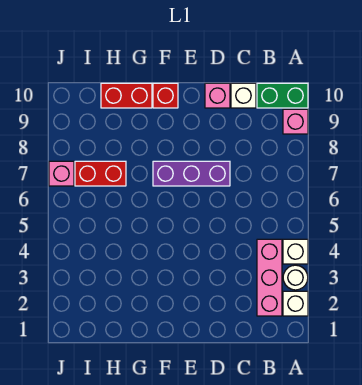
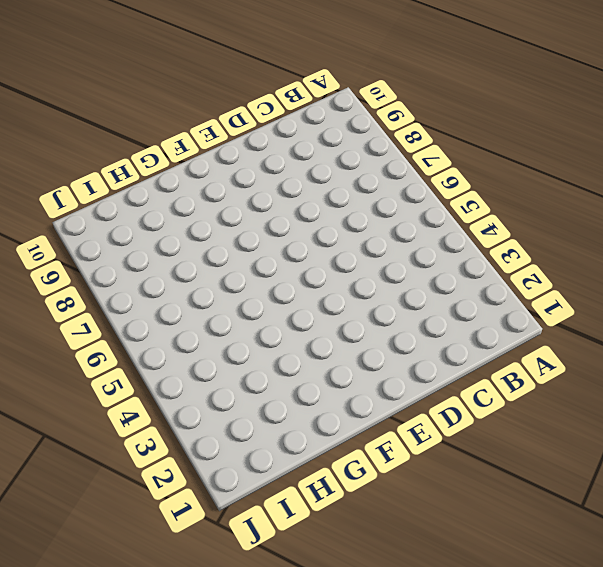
none -> white brick A2 level 1
none -> white round brick A3 level 1
none -> white brick A4 level 1

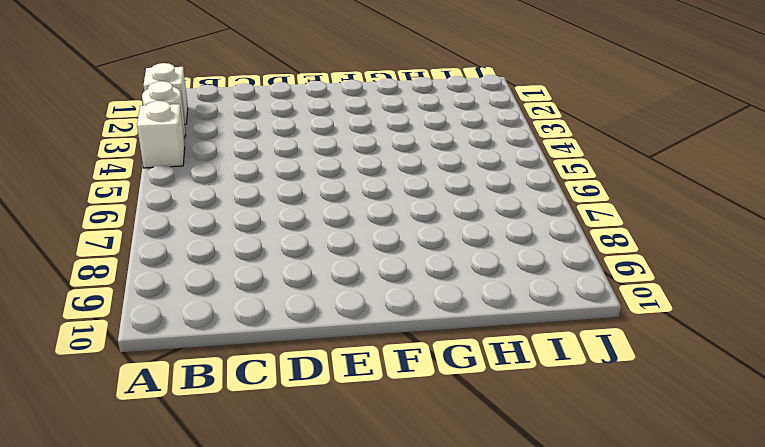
none -> pink brick A9 level 1
none -> green brick A10:B10 level 1
none -> pink brick B2:B4 level 1

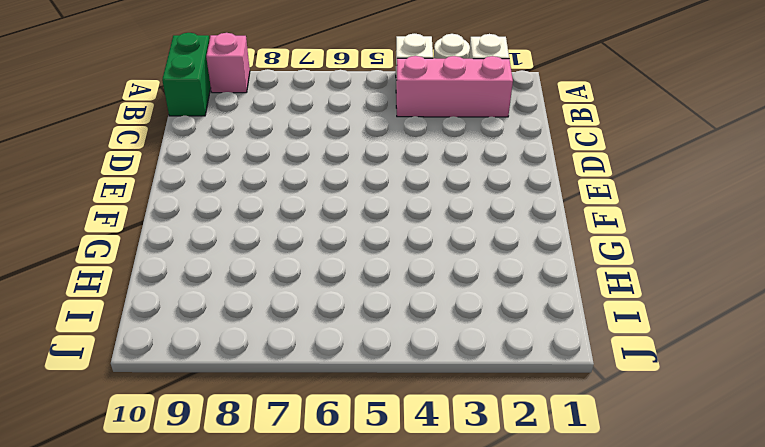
none -> white brick C10 level 1
none -> purple brick D7:F7 level 1
none -> pink brick D10 level 1

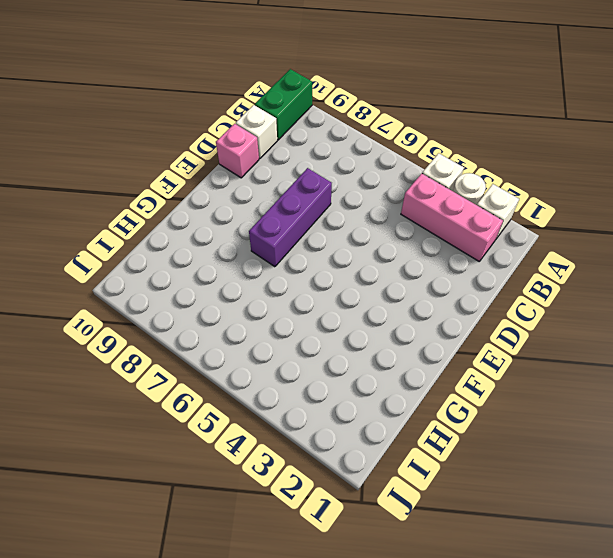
none -> pink brick A9 level 1
none -> red brick F10 level 1
none -> red brick G10:H10 level 1

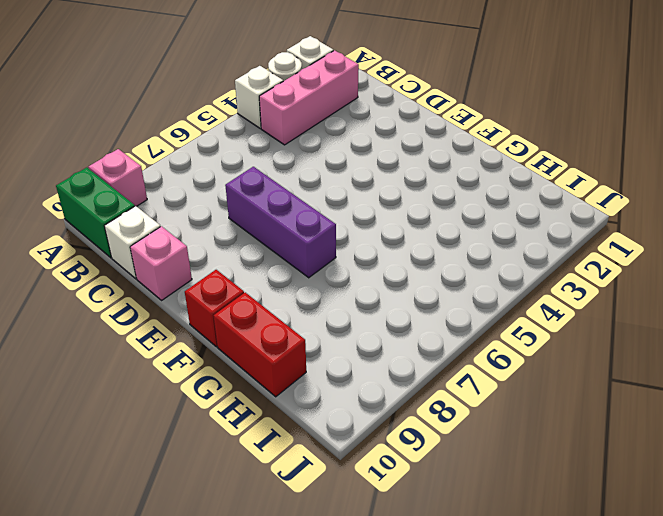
none -> red brick H7:I7 level 1
none -> pink brick J7 level 1

